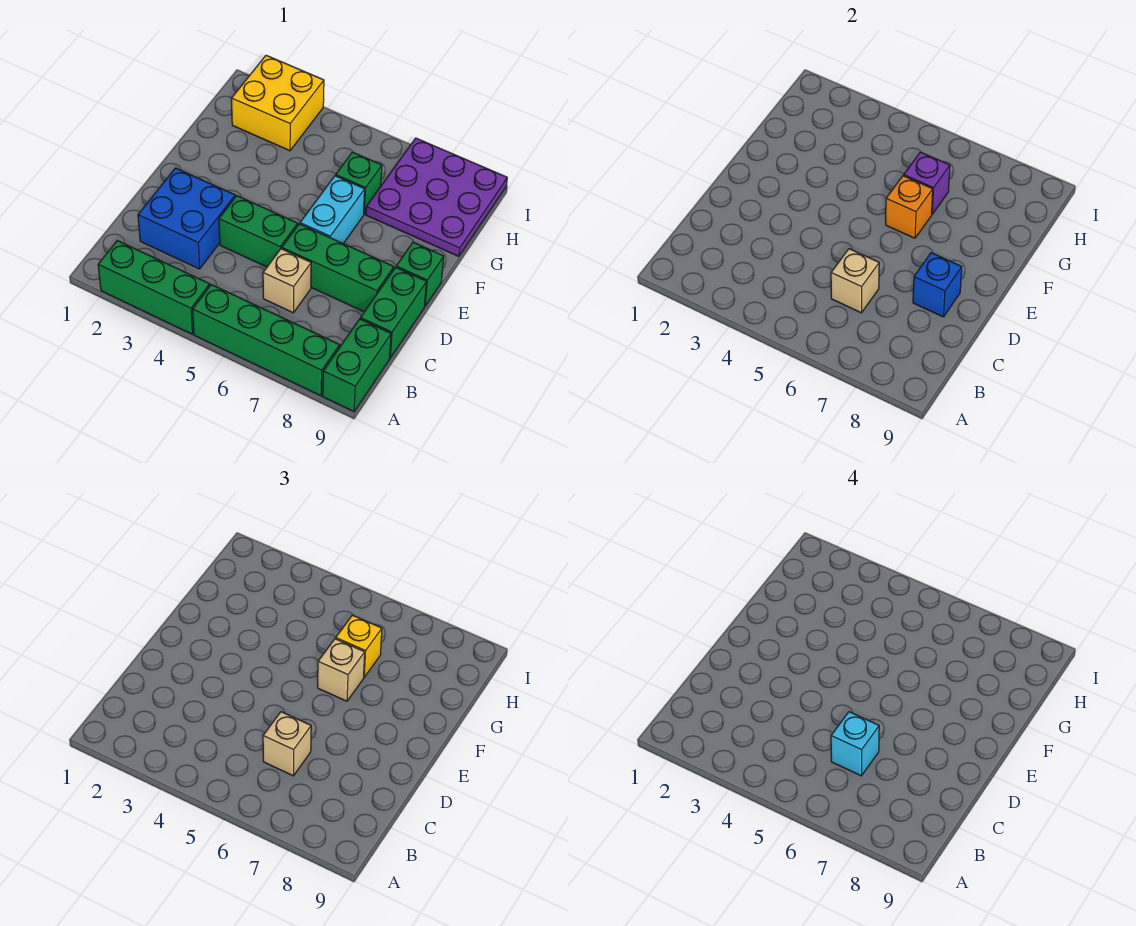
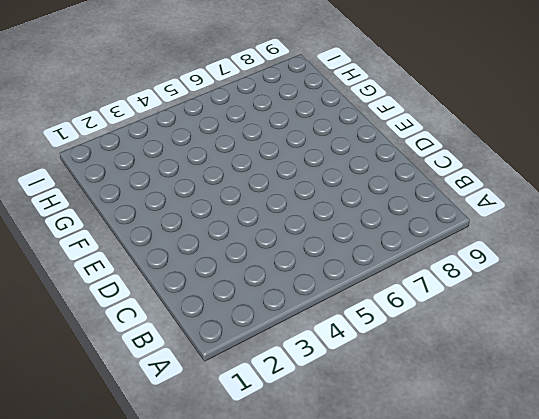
none -> green brick A2:A4 level 1
none -> green brick A5:A8 level 1
none -> green brick A9:B9 level 1

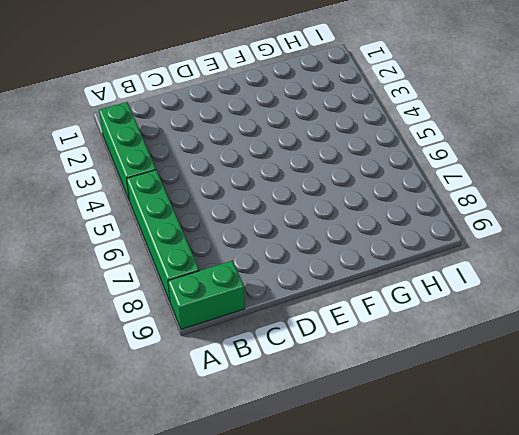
none -> blue brick C2:D3 level 1
none -> tan brick C6 level 1
none -> green brick C9:D9 level 1

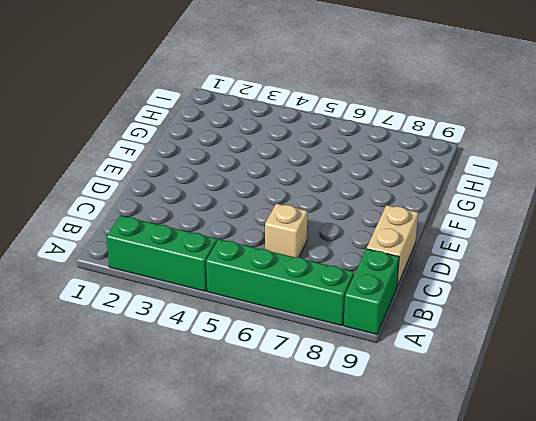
tan brick C9:D9 level 1 -> green brick C9:D9 level 1
none -> blue brick C2:D3 level 1
none -> green brick D4:D5 level 1
none -> green brick D6:D8 level 1

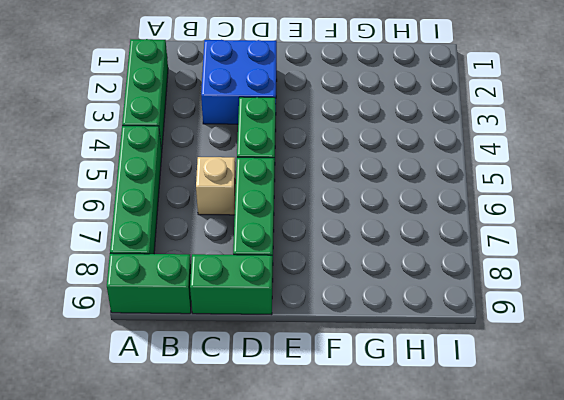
none -> cyan brick E6:F6 level 1
none -> green brick E9 level 1
none -> green brick G6 level 1

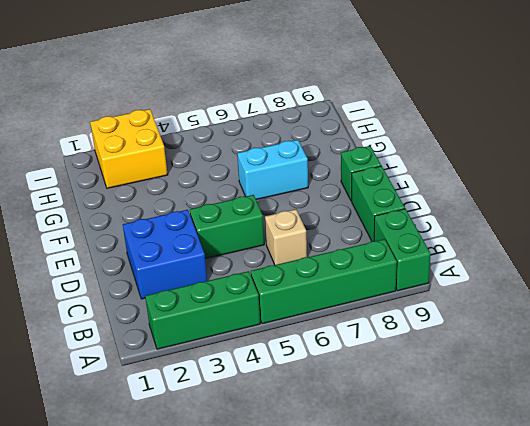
cyan brick F6:F7 level 1 -> cyan brick E6:F6 level 1
none -> green brick D6:D8 level 1
none -> green brick G6 level 1
none -> purple plate G7:I9 level 1

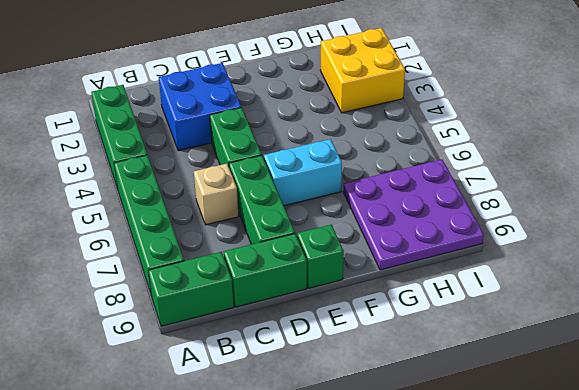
none -> green brick G6 level 1
none -> tan brick C6 level 2
none -> blue brick D8 level 2

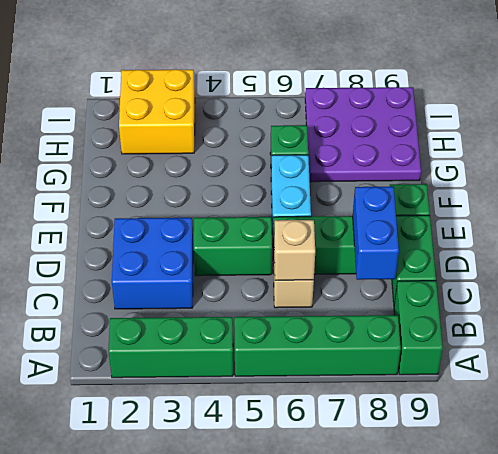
blue brick C8:D8 level 2 -> blue brick D8 level 2
none -> orange brick F6 level 2
none -> purple brick G6 level 2
none -> tan brick C6 level 3

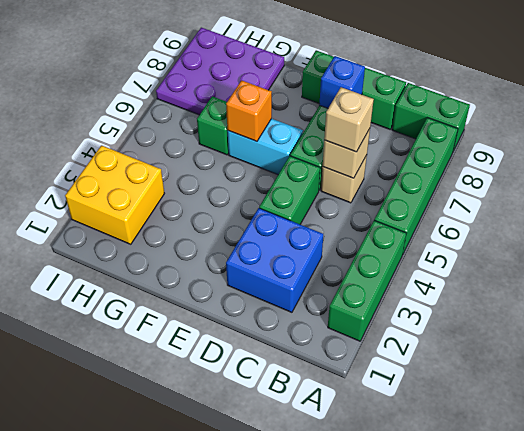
none -> purple brick G6 level 2
none -> tan brick F6 level 3
none -> yellow brick G6 level 3

